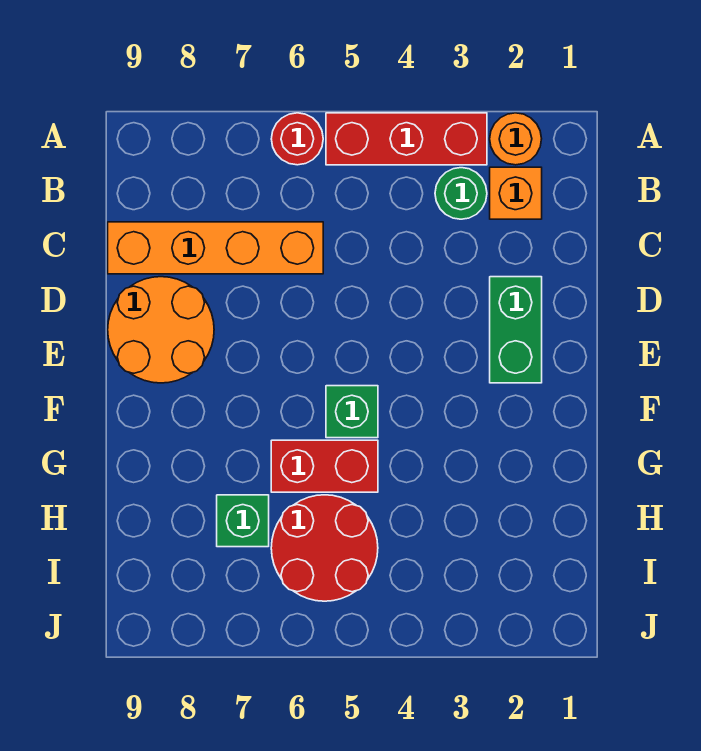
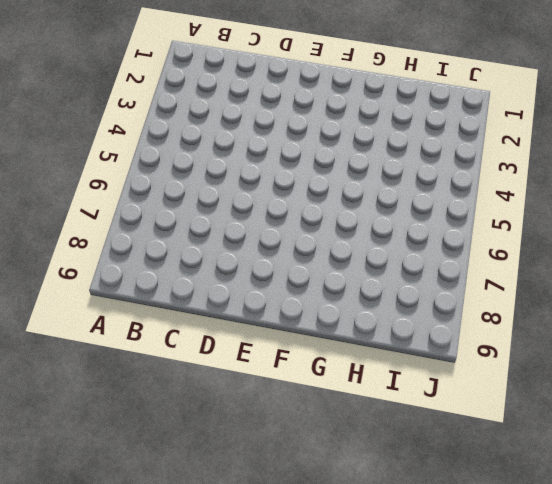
none -> orange round brick A2 level 1
none -> red brick A3:A5 level 1
none -> red round brick A6 level 1

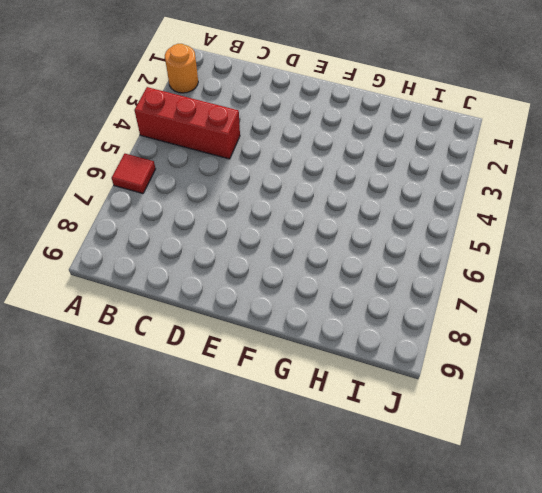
red brick A4:C4 level 1 -> red brick A3:A5 level 1
red tile A6 level 1 -> red round brick A6 level 1
none -> orange brick B2 level 1
none -> green round brick B3 level 1
none -> orange brick C6:C9 level 1

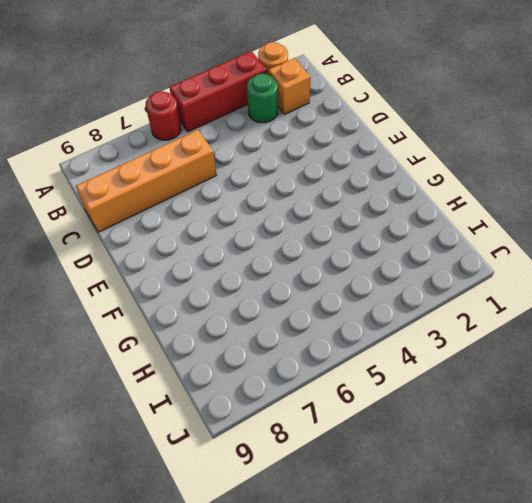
none -> green brick D2:E2 level 1
none -> orange round brick D8:E9 level 1
none -> green brick F5 level 1

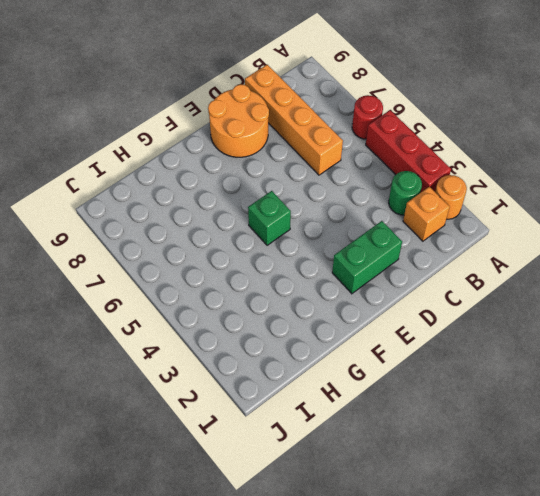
none -> red brick G5:G6 level 1
none -> red round brick H5:I6 level 1
none -> green brick H7 level 1

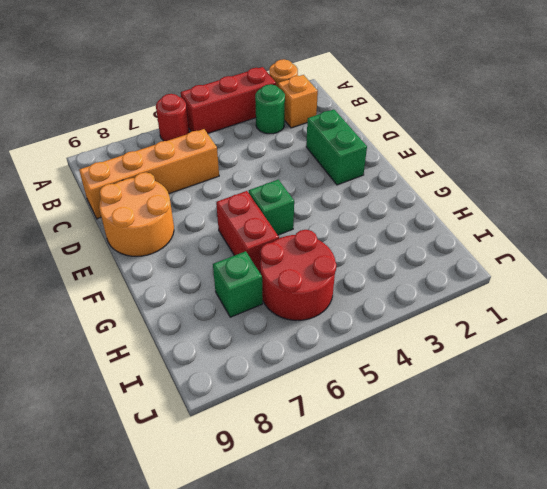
red brick F6:G6 level 1 -> red brick G5:G6 level 1

